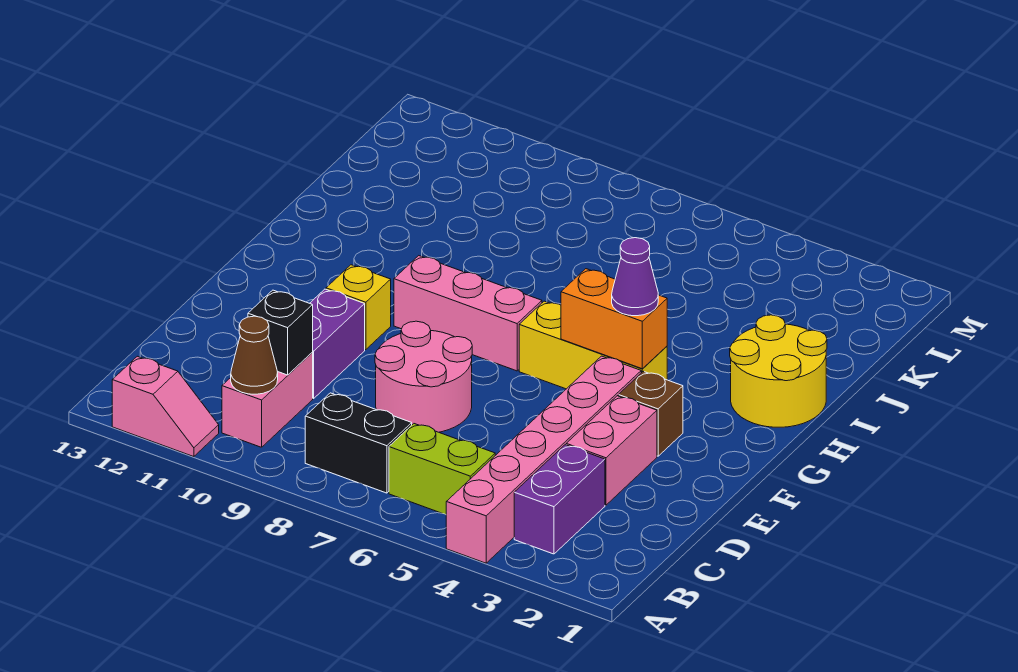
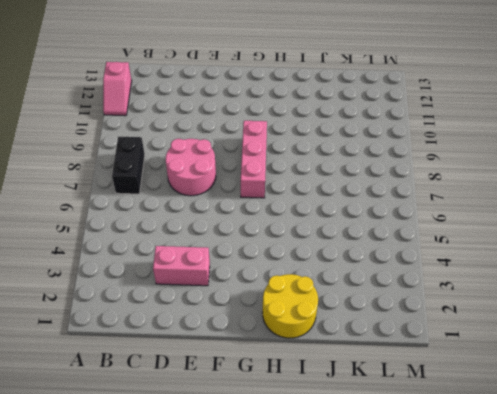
none -> pink brick A4:F4 level 1
none -> purple brick B3:C3 level 1
none -> lime brick B5:B6 level 1

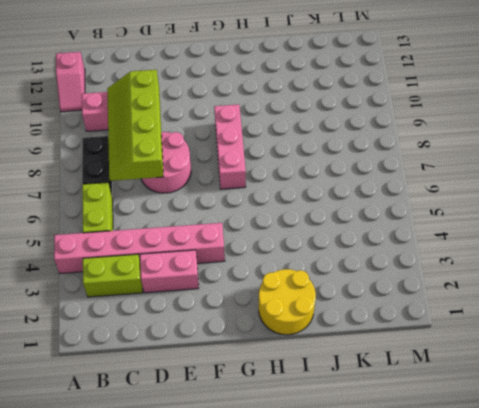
lime brick B3:C3 level 1 -> purple brick B3:C3 level 1
lime slope C7:D10 level 2 top D -> black brick C10 level 2
none -> purple brick D10:E10 level 1
none -> brown brick F3 level 1
none -> yellow brick F10 level 1

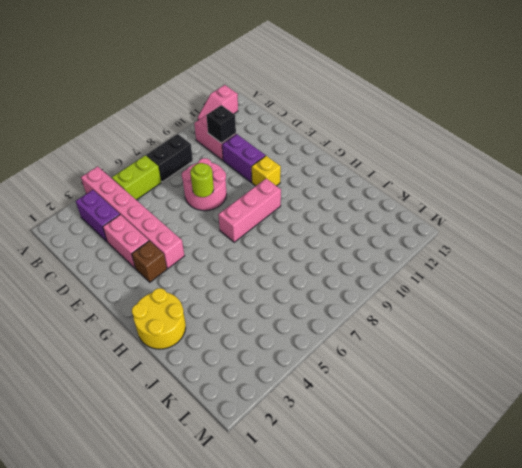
lime round brick E7 level 2 -> none
none -> yellow brick G4:G6 level 1
none -> brown cone B10 level 2
none -> orange brick G4:G5 level 2

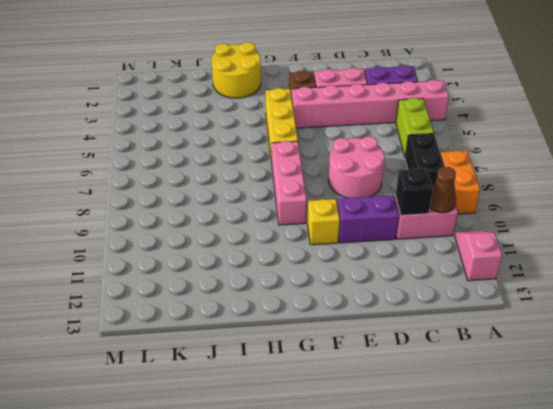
orange brick A8:A9 level 1 -> orange brick G4:G5 level 2
none -> purple cone G4 level 3

